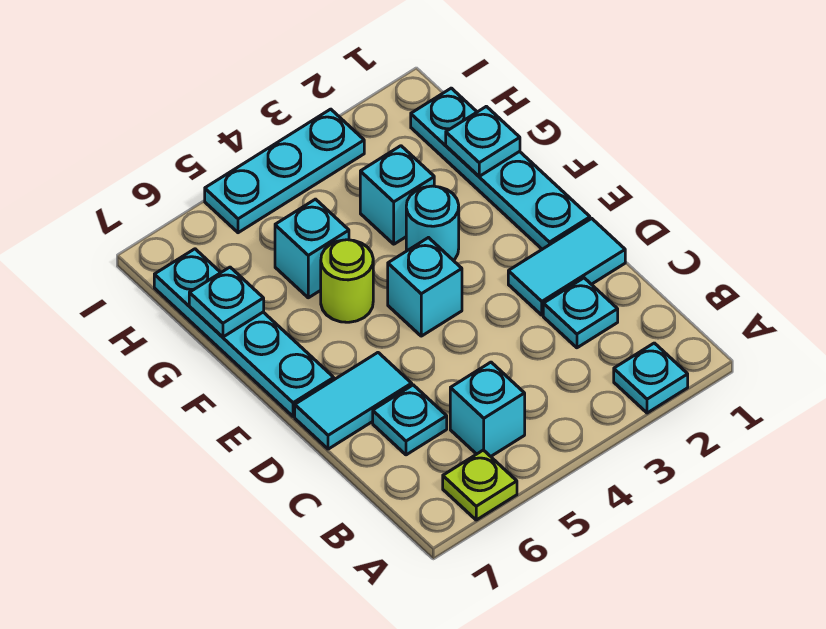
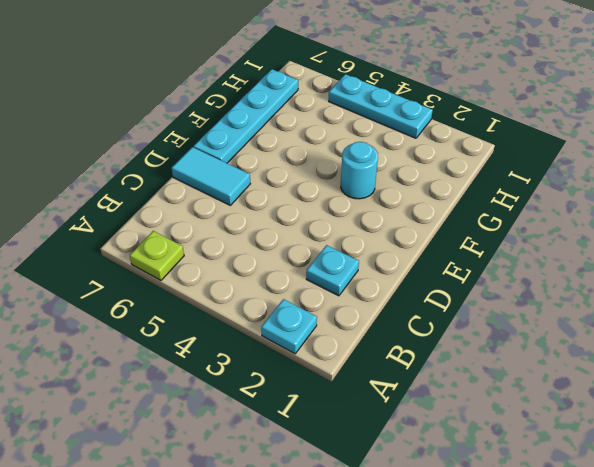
none -> cyan brick B5 level 1
none -> cyan plate C6 level 1
none -> cyan tile D1:D2 level 1

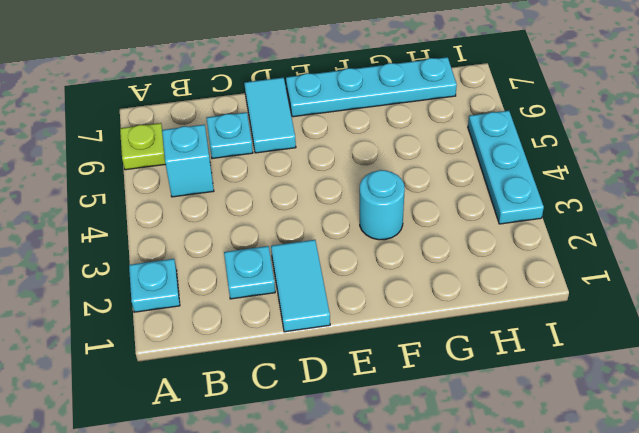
none -> cyan plate E1:H1 level 1
none -> cyan brick E4 level 1
none -> lime round brick F5 level 1

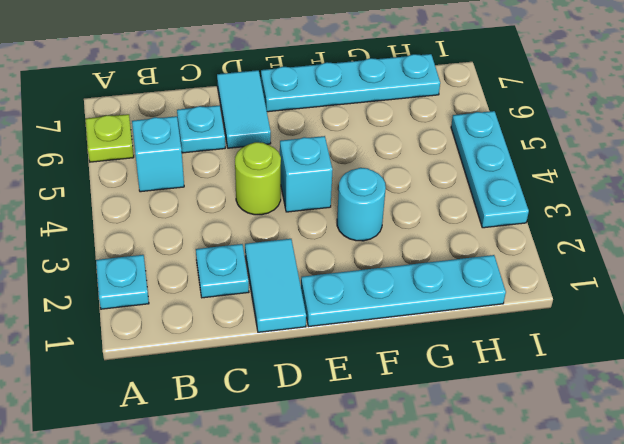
lime round brick D4 level 1 -> lime round brick F5 level 1
none -> cyan brick G3 level 1
none -> cyan brick G5 level 1
none -> cyan plate G1 level 2

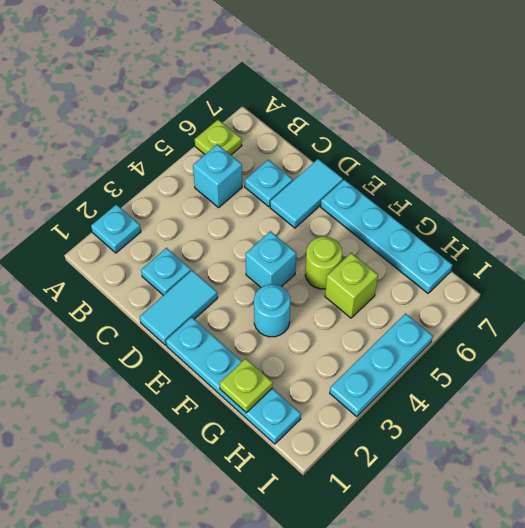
lime plate G1 level 2 -> cyan plate G1 level 2
lime brick G5 level 1 -> cyan brick G5 level 1
none -> cyan brick G3 level 1
none -> cyan plate G7 level 2

